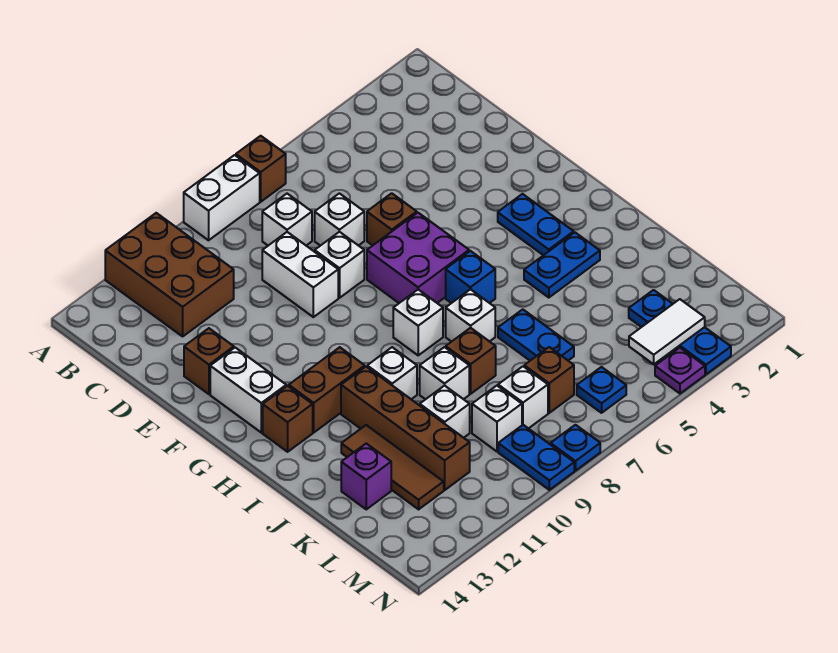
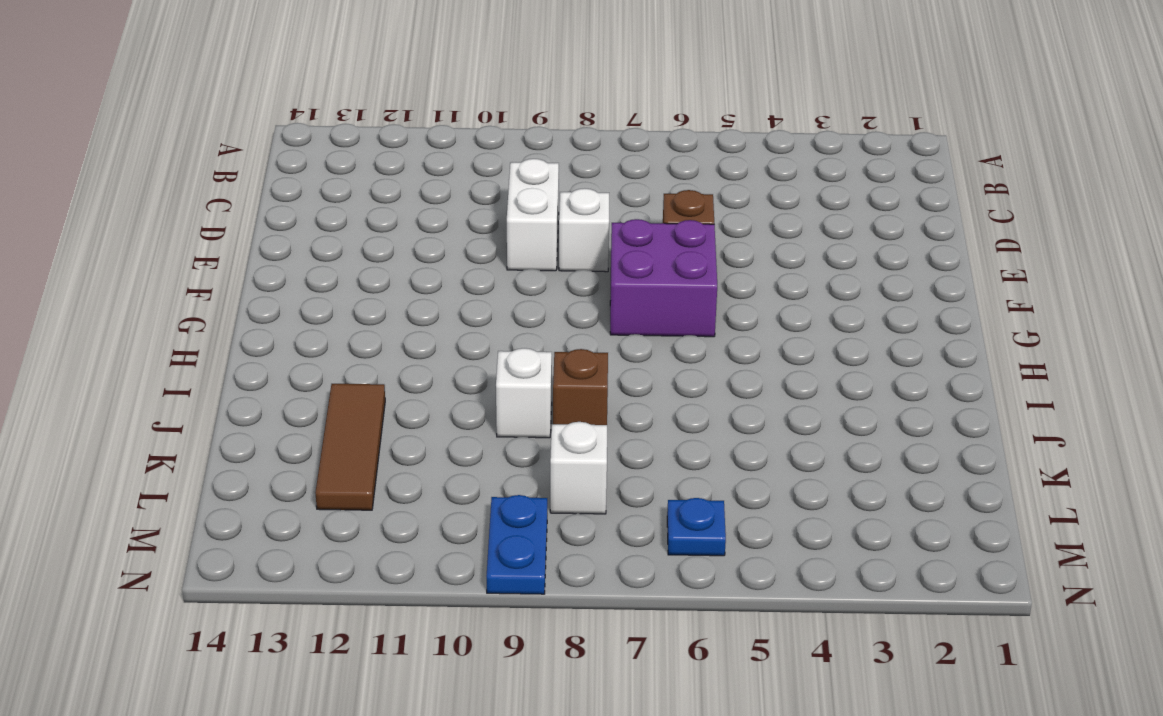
none -> brown brick A7 level 1
none -> white brick A8:A9 level 1
none -> brown brick A11:C12 level 1
none -> white brick C8 level 1

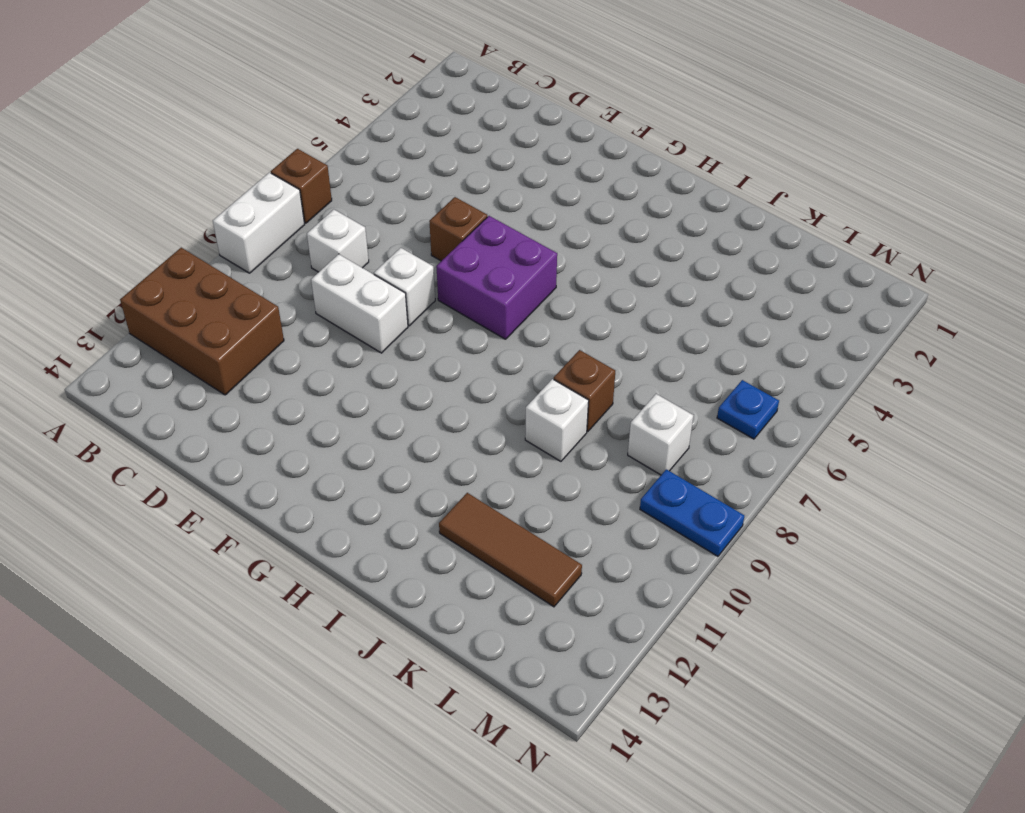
none -> white brick D7 level 1
none -> brown brick E13 level 1
none -> white brick F13:G13 level 1
none -> blue plate G3:H3 level 1

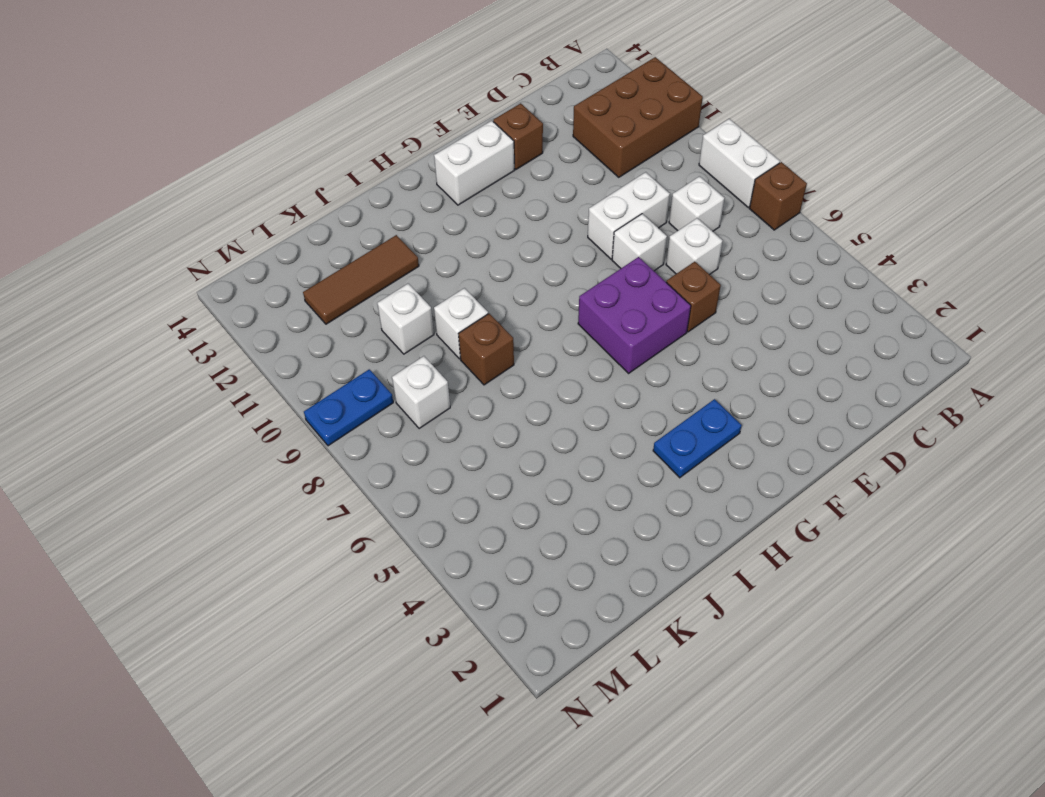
none -> blue brick H6 level 1
none -> white brick H8 level 1
none -> brown brick H11:H12 level 1
none -> brown brick H13 level 1

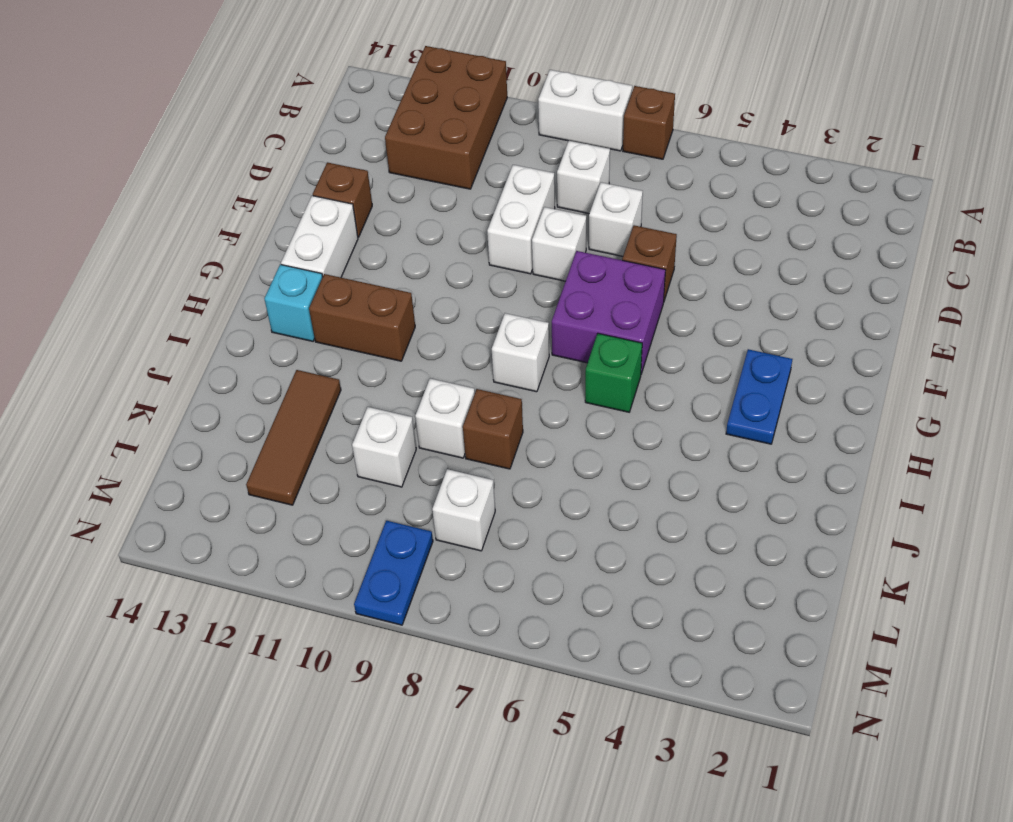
green brick H6 level 1 -> blue brick H6 level 1
cyan brick H13 level 1 -> brown brick H13 level 1
none -> blue plate I3:I4 level 1
none -> white brick I7 level 1
none -> white brick I10 level 1
none -> brown brick I11:L11 level 1

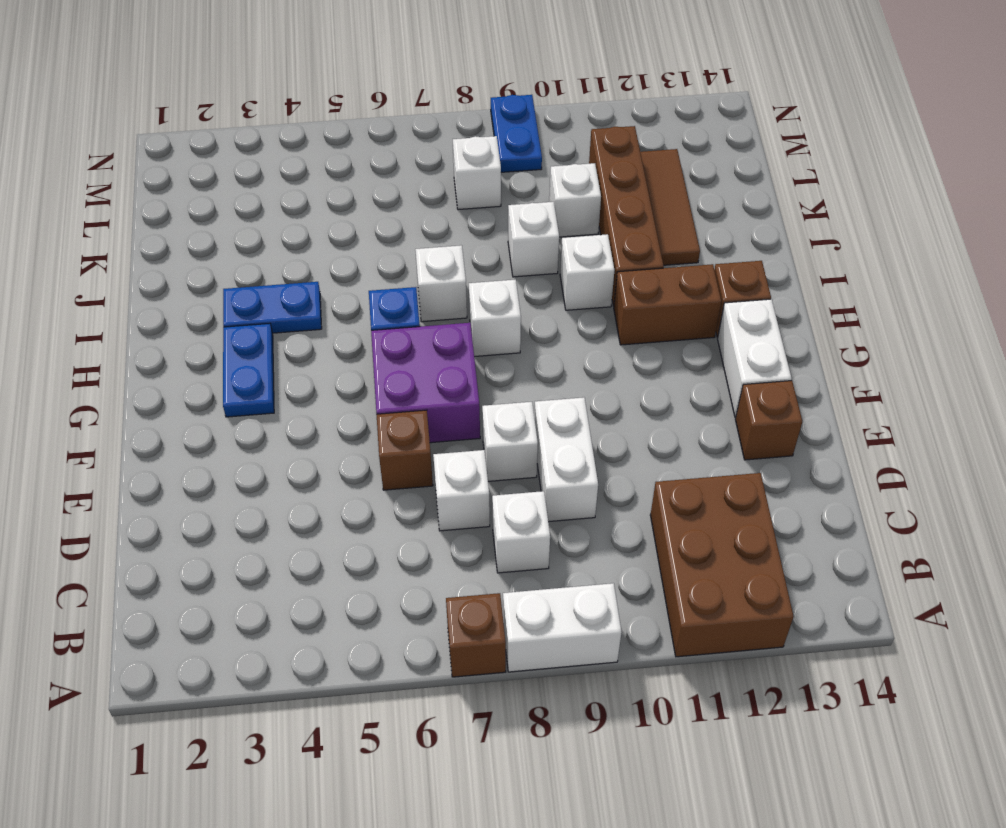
none -> blue plate J6:K6 level 1
none -> brown brick J8 level 1
none -> purple brick K13 level 1
none -> blue plate L3:N3 level 1

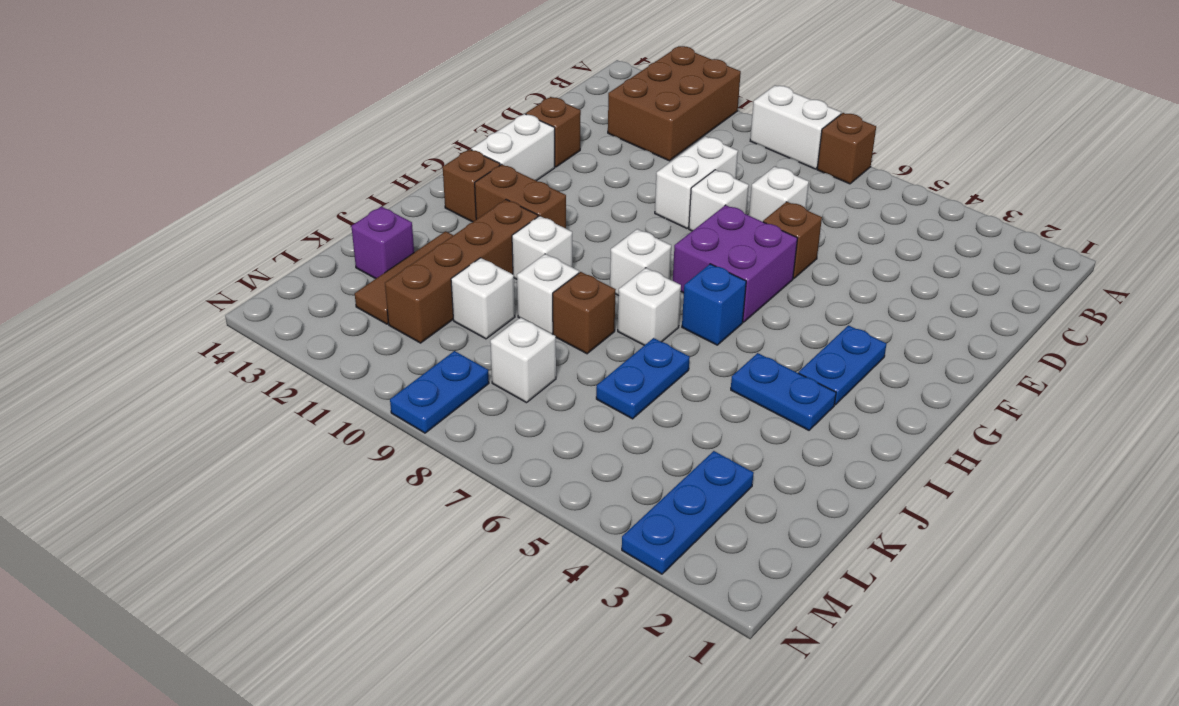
none -> white brick C8 level 1
none -> brown brick L7 level 1
none -> white brick L9 level 1
none -> blue plate M6 level 1

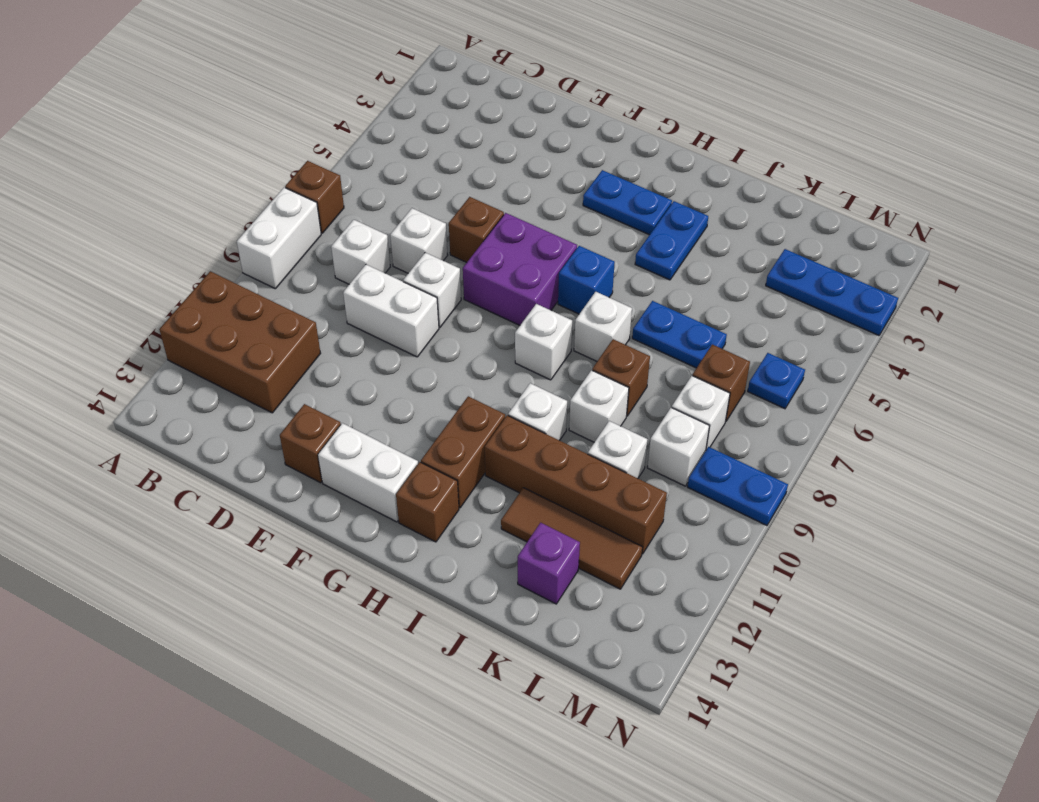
none -> purple plate N4 level 1
none -> blue plate N8 level 1
none -> white tile M3:M4 level 2

